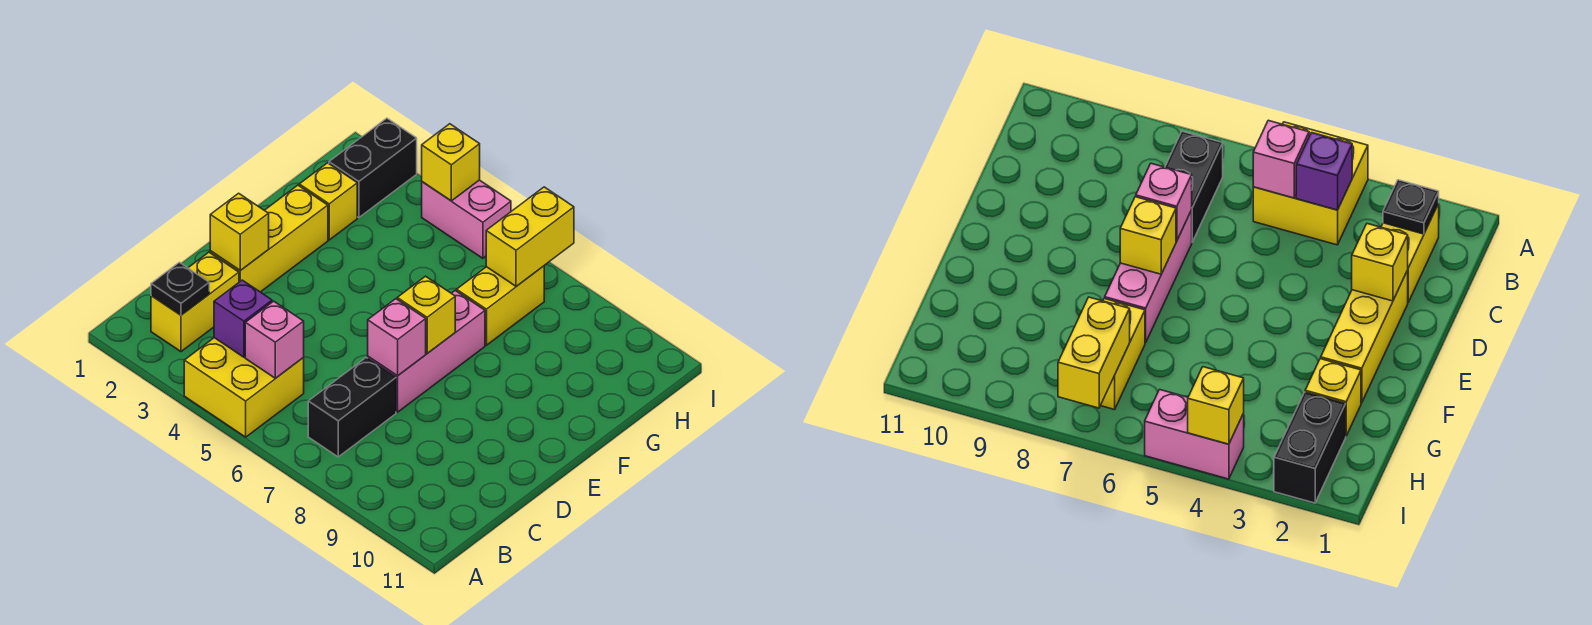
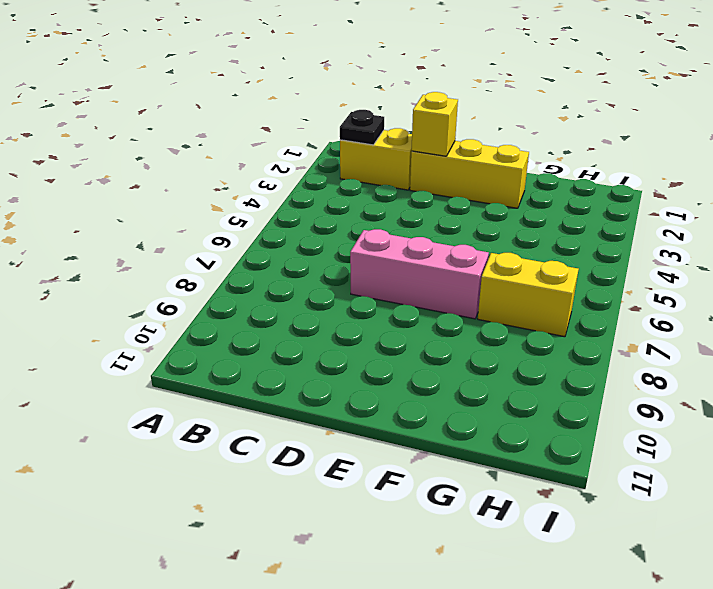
none -> yellow brick A4:B5 level 1
none -> black brick B7:C7 level 1
none -> yellow brick G2 level 1

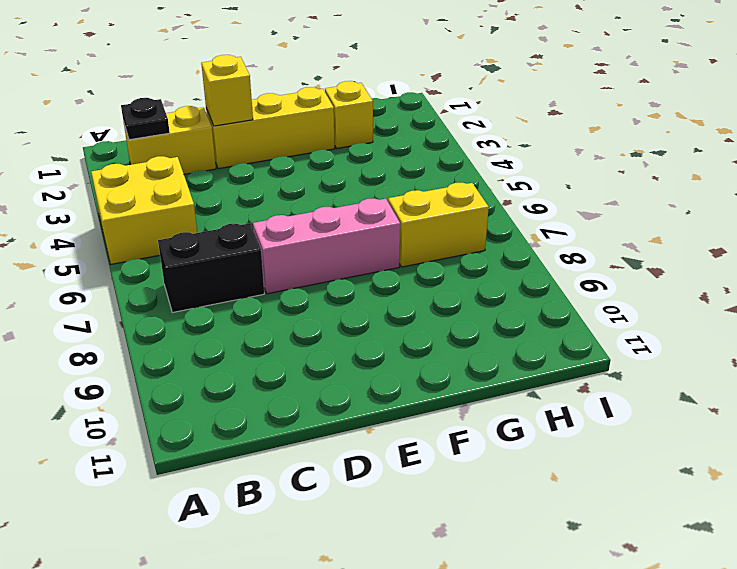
none -> black brick H2:I2 level 1
none -> pink brick I4:I5 level 1
none -> purple brick B4 level 2

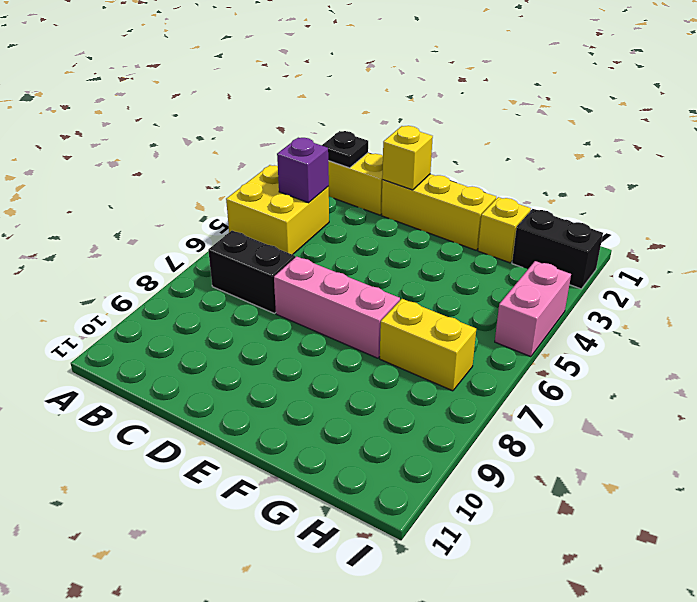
none -> pink brick B5 level 2
none -> pink brick D7 level 2
none -> yellow brick E7 level 2

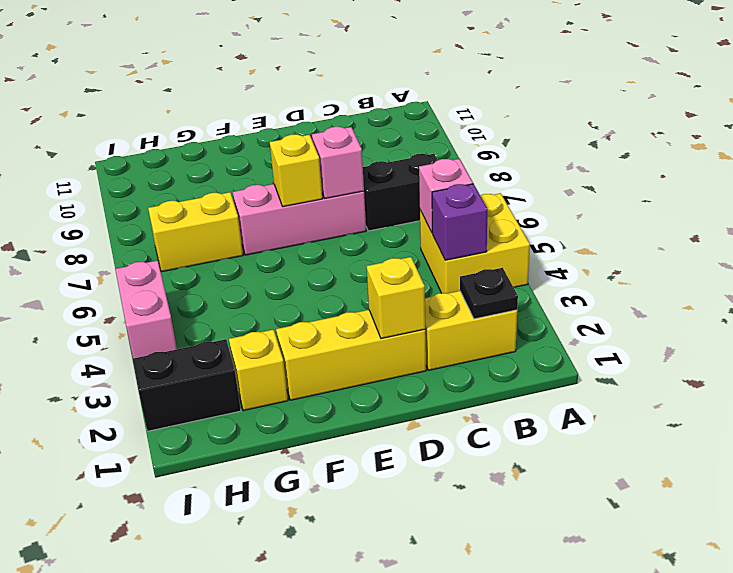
none -> yellow brick H7:I7 level 2
none -> yellow brick I4 level 2

